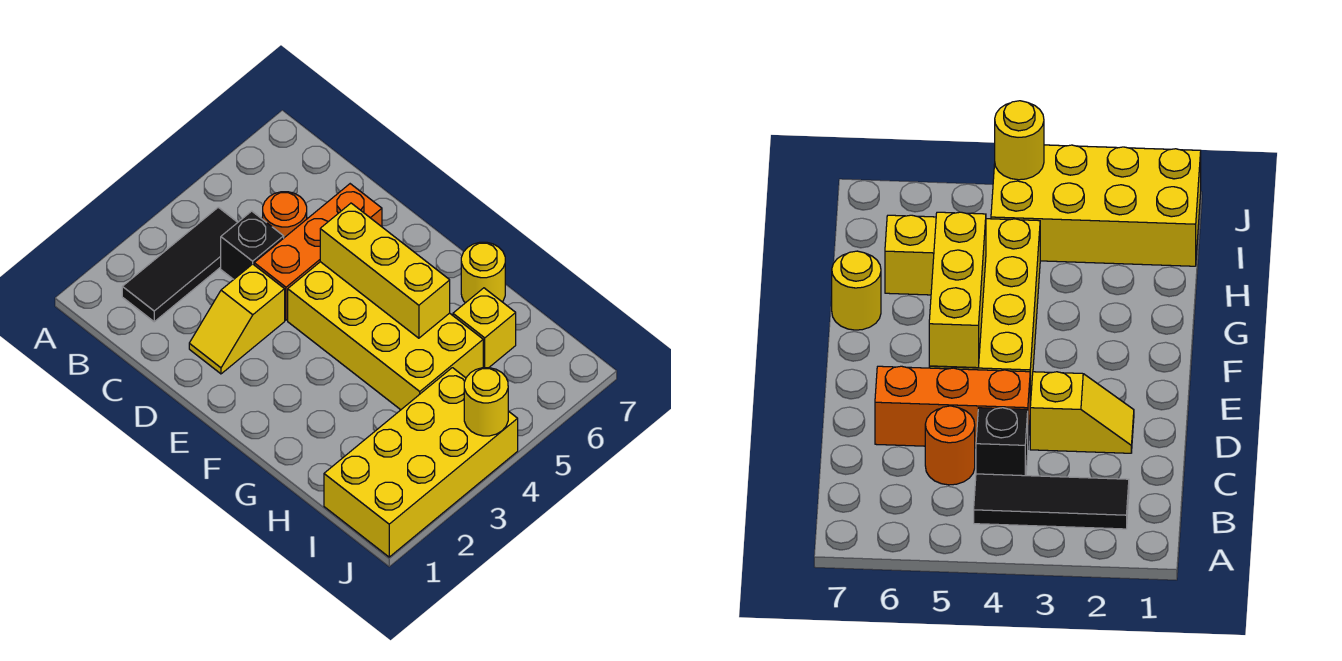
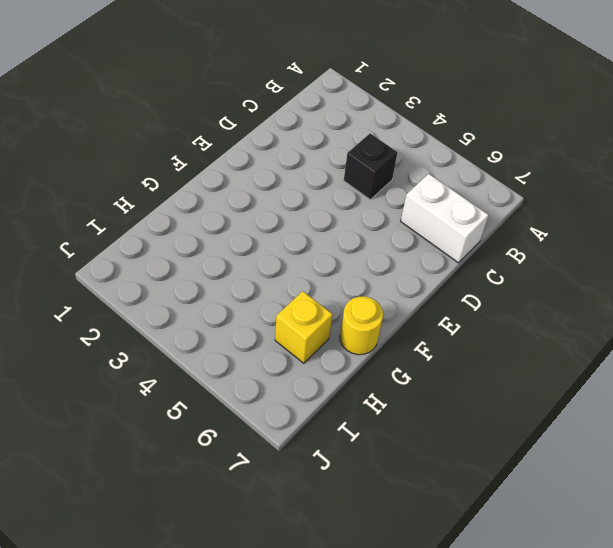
white brick C6:C7 level 1 -> none
none -> black tile B2:B4 level 1
none -> orange round brick C5 level 1

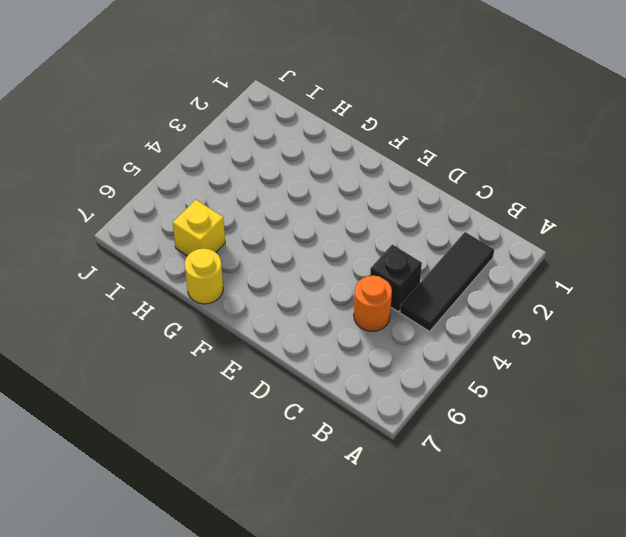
none -> yellow slope D2:D3 level 1 top 3
none -> orange brick D4:D6 level 1

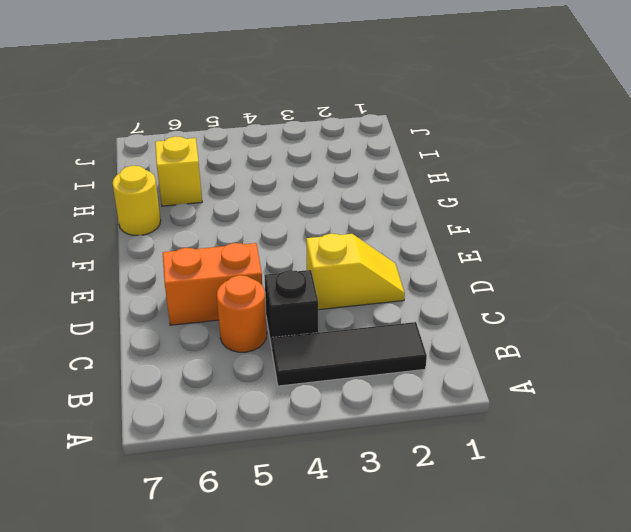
orange brick D5:D6 level 1 -> orange brick D4:D6 level 1
none -> yellow brick E4:H5 level 1
none -> yellow brick I1:J4 level 1

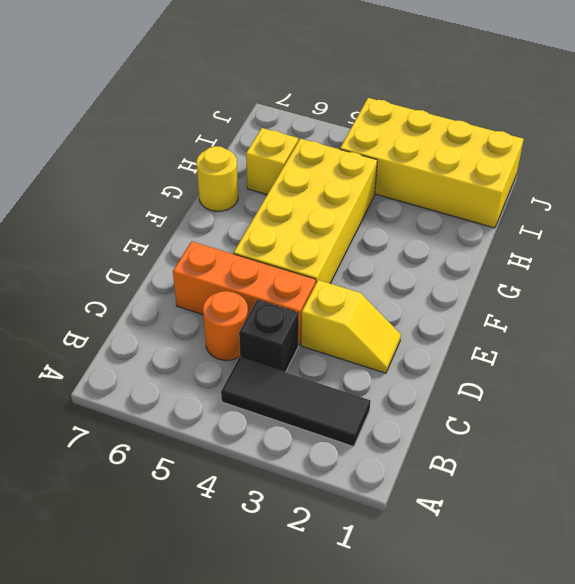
none -> yellow brick E5:G5 level 2
none -> yellow round brick J4 level 2

